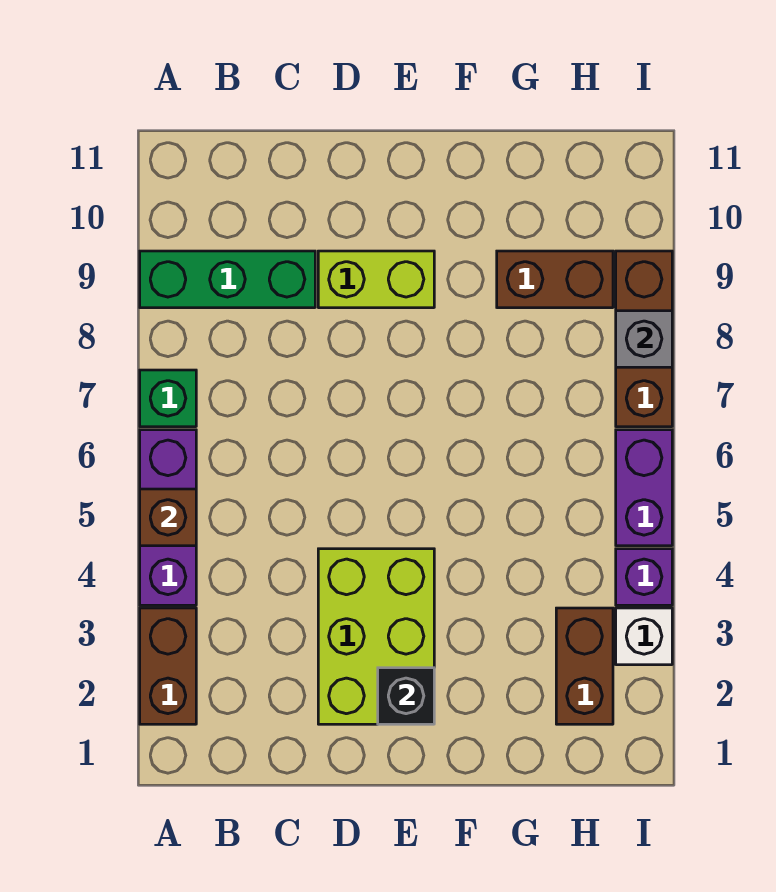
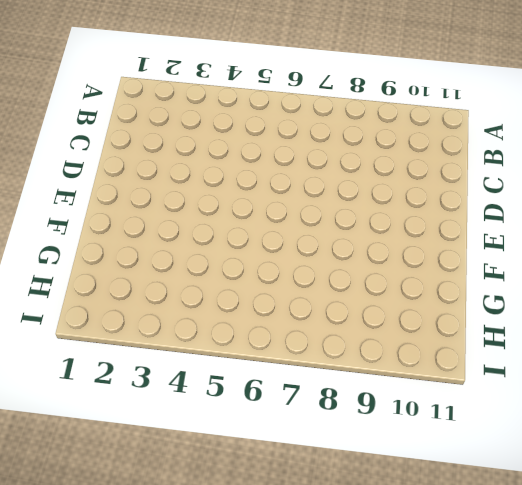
none -> brown brick A2:A3 level 1
none -> purple brick A4:A6 level 1
none -> green brick A7 level 1

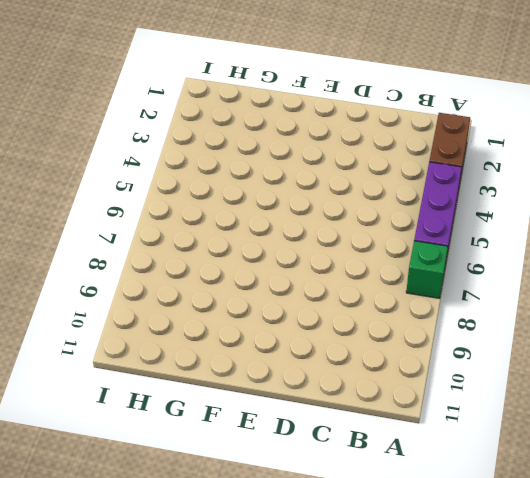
none -> green brick A9:C9 level 1
none -> lime brick D2:E4 level 1
none -> lime brick D9:E9 level 1

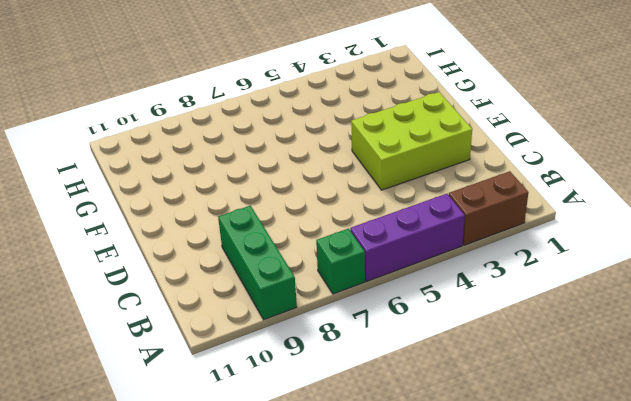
none -> lime brick D9:E9 level 1
none -> brown brick G9:H9 level 1
none -> brown brick H2:H3 level 1

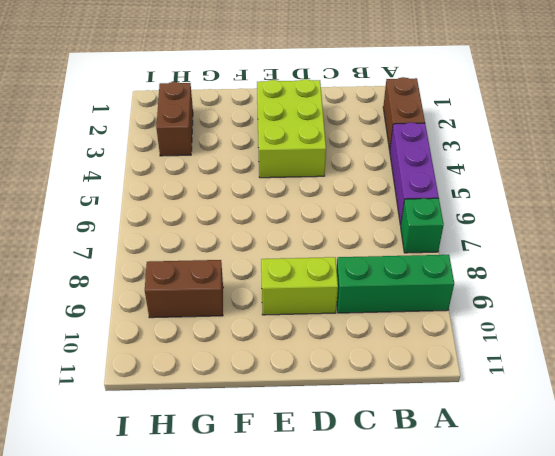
none -> white brick I3 level 1
none -> purple brick I4 level 1
none -> purple brick I5:I6 level 1

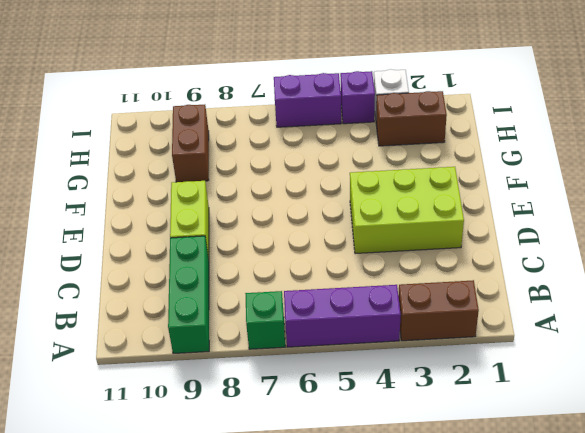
none -> brown brick I7:I9 level 1
none -> brown brick A5 level 2
none -> black brick E2 level 2

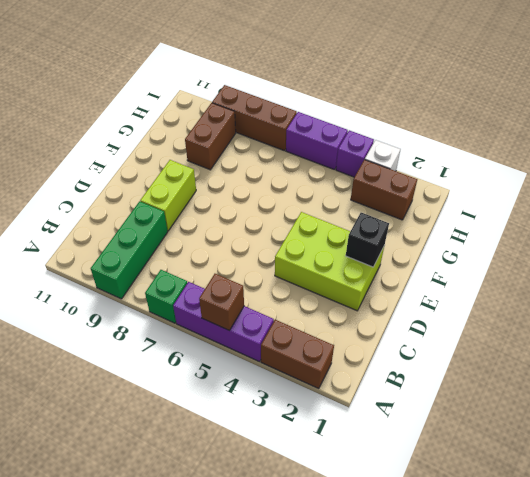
none -> grey brick I8 level 2

